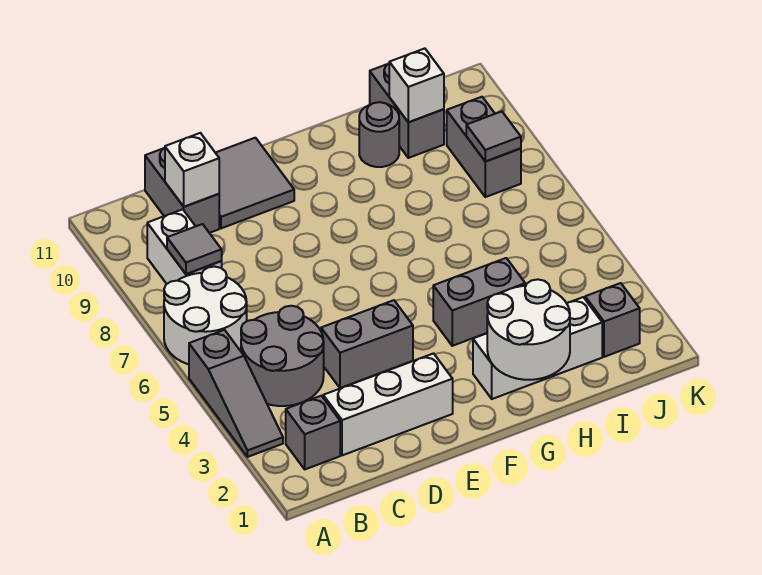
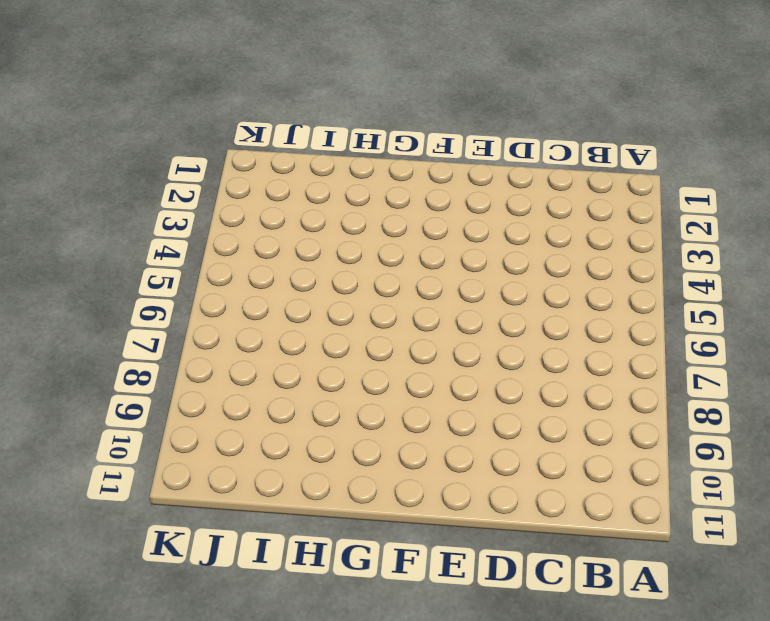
none -> grey slope A3:A5 level 1 top 5
none -> white round brick A6:B7 level 1
none -> grey brick B2 level 1

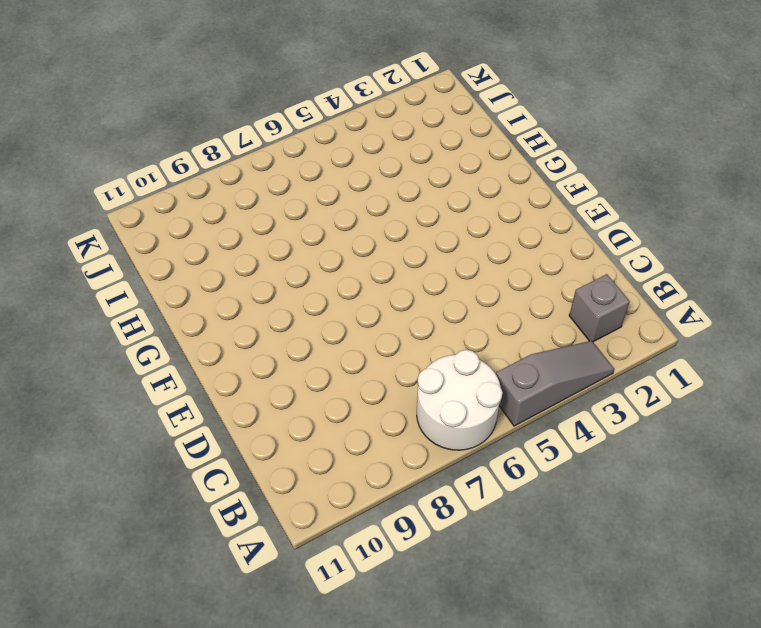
none -> grey round brick B4:C5 level 1
none -> white brick B8:B9 level 1
none -> white brick C2:E2 level 1

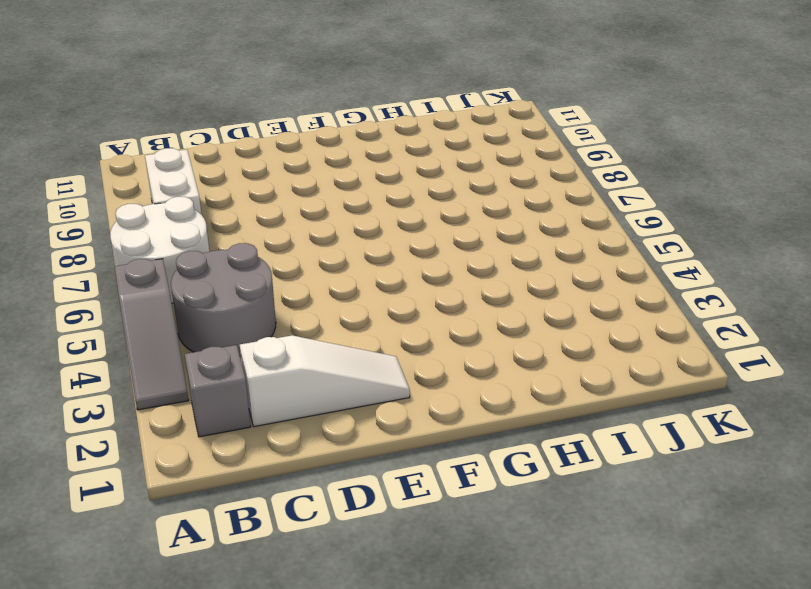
white slope C2:E2 level 1 top C -> white brick C2:E2 level 1
none -> grey brick C10:C11 level 1
none -> grey brick D4:E4 level 1
none -> grey tile D10:E11 level 1

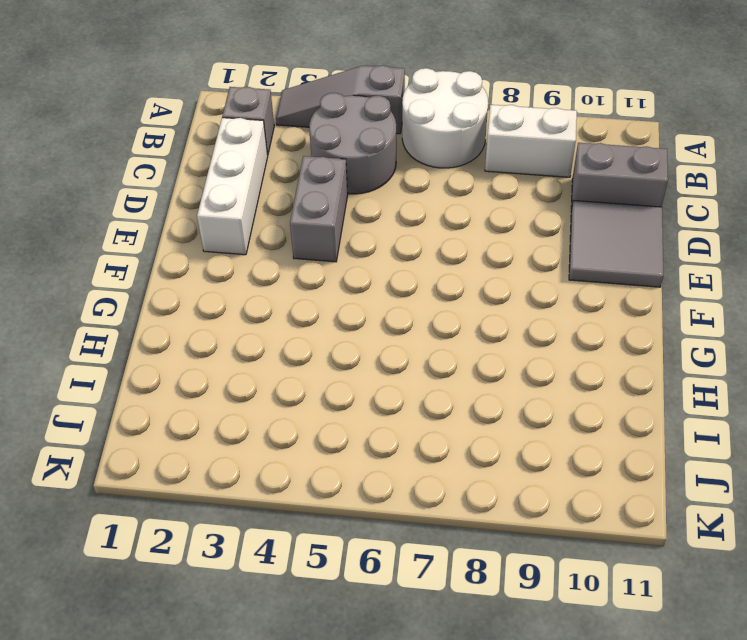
none -> white brick G2:I2 level 1
none -> grey brick G4:H4 level 1
none -> grey round brick H10 level 1

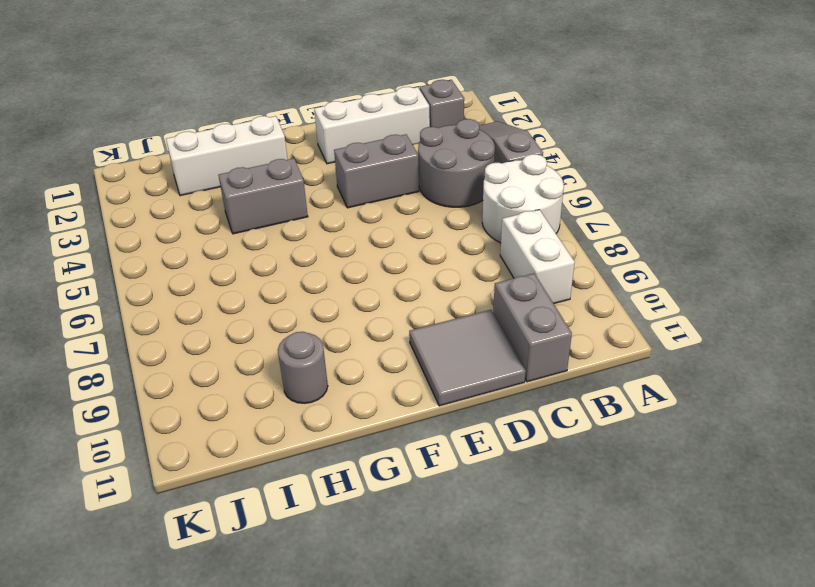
none -> grey brick I10:I11 level 1
none -> grey brick J2 level 1
none -> grey brick J8:J9 level 1

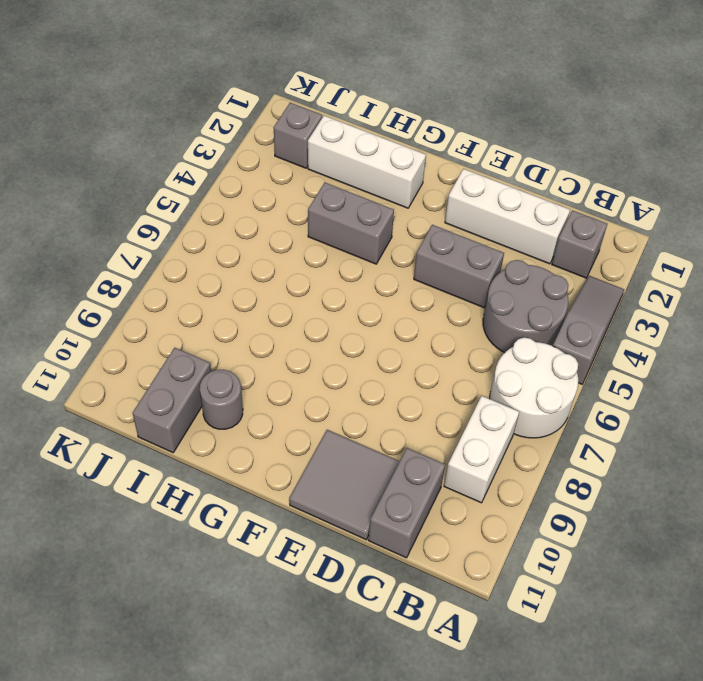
none -> grey brick J8:J9 level 1
none -> grey tile B8 level 2
none -> white brick C10 level 2

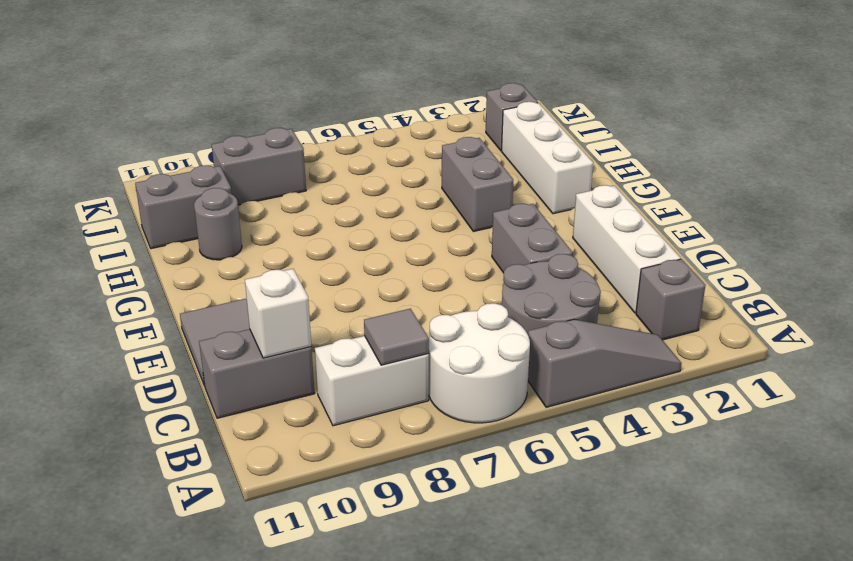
none -> white round brick G1:H2 level 2
none -> white brick I10 level 2
none -> grey tile J8 level 2

